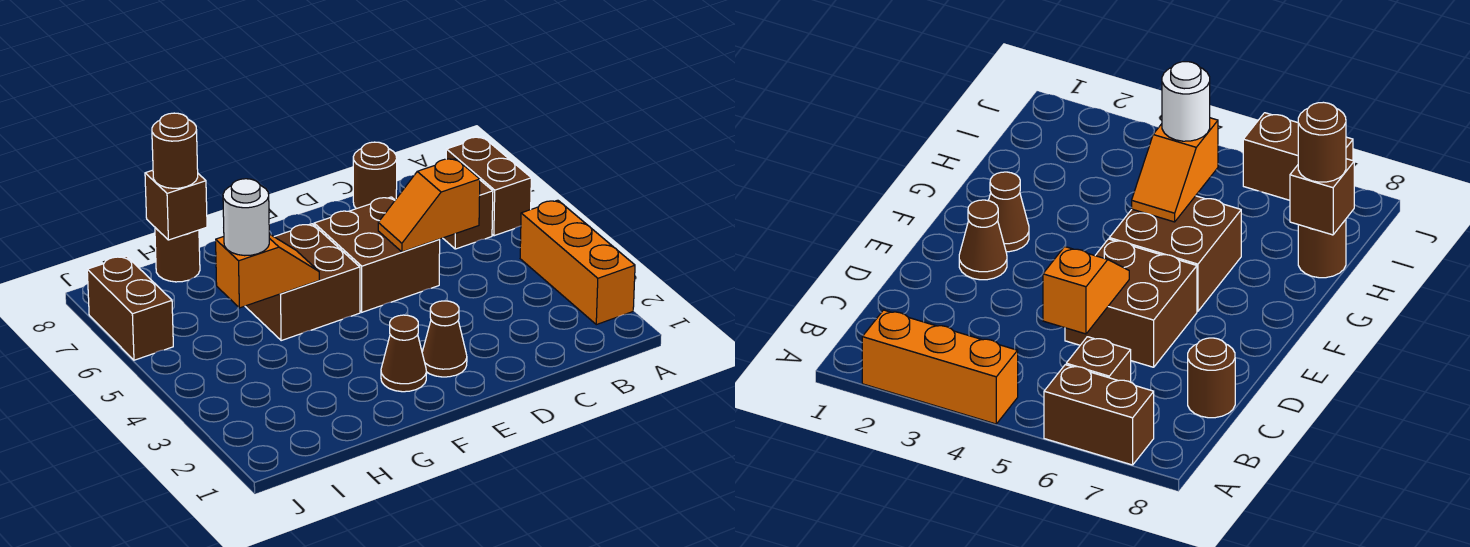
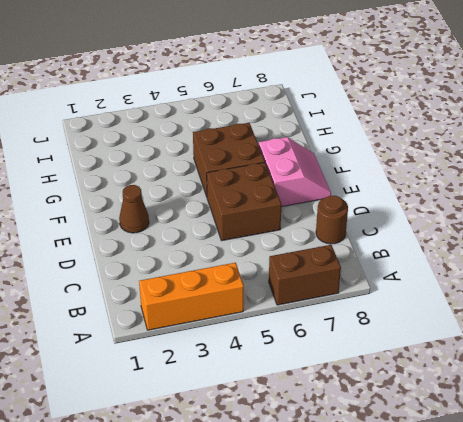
pink slope E7:F8 level 1 top 7 -> none
none -> brown brick B6 level 1
none -> brown cone F2 level 1
none -> brown round brick H8 level 1

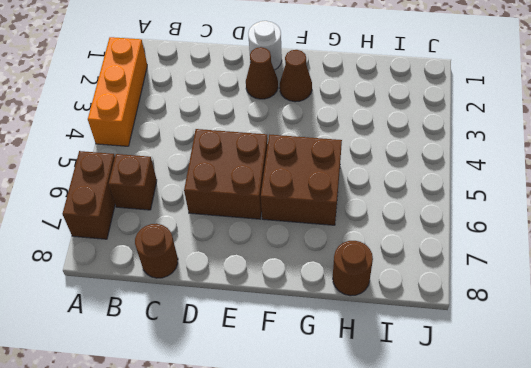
white round brick E1 level 1 -> white round brick H5 level 3
none -> brown brick J6:J7 level 1
none -> orange slope C5:D5 level 2 top C
none -> orange slope G5:H5 level 2 top H

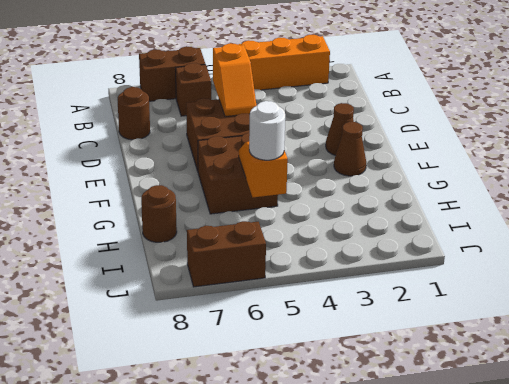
none -> brown brick H8 level 2
none -> brown round brick H8 level 3

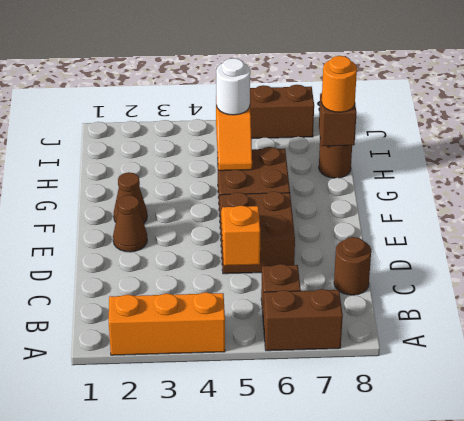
orange round brick H8 level 3 -> brown round brick H8 level 3

